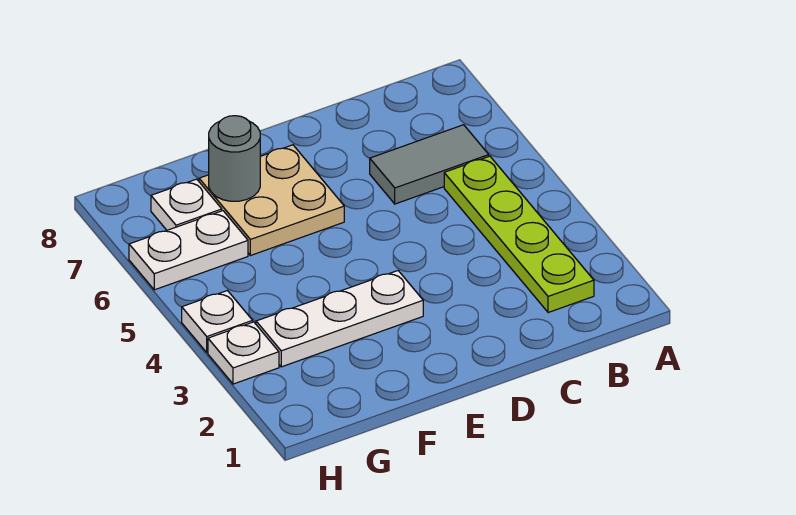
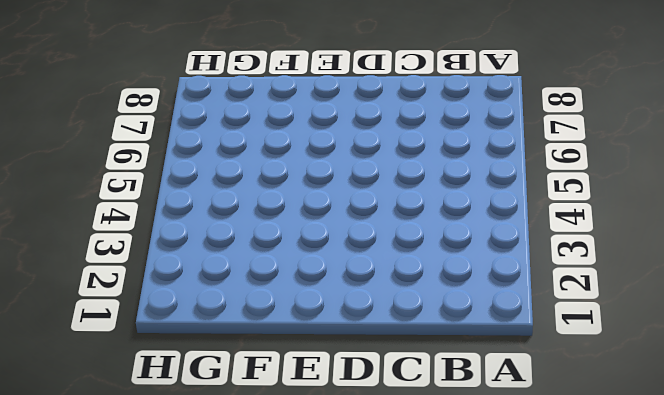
none -> lime plate B2:B5 level 1
none -> grey tile B6:C6 level 1

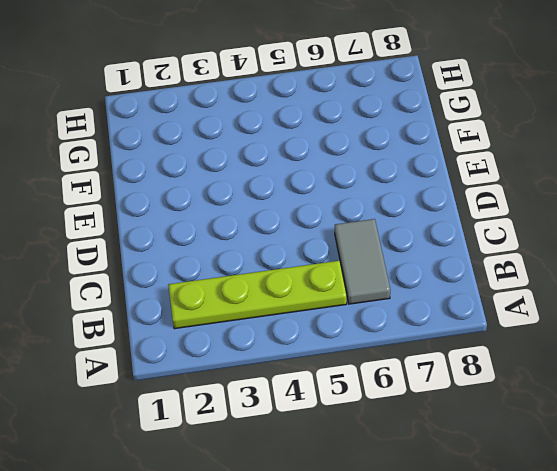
none -> white plate E3:G3 level 1
none -> tan plate E6:F7 level 1

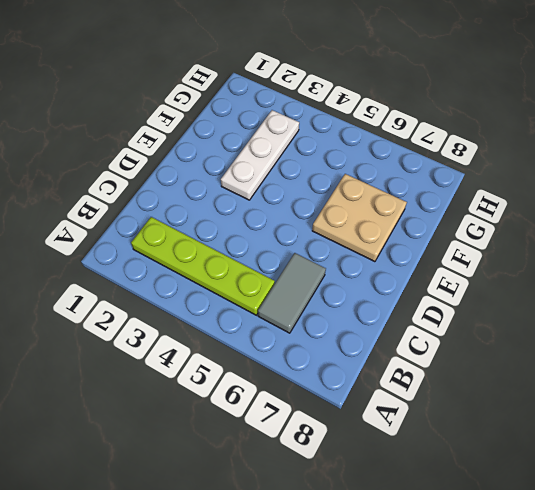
none -> white plate G6:H6 level 1
none -> white plate G7 level 1

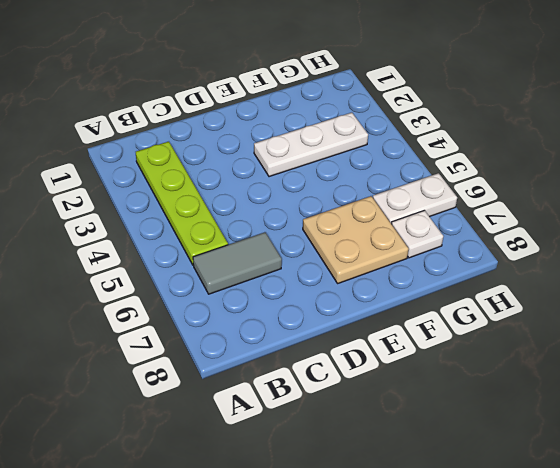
none -> white plate H3 level 1
none -> white plate H4 level 1

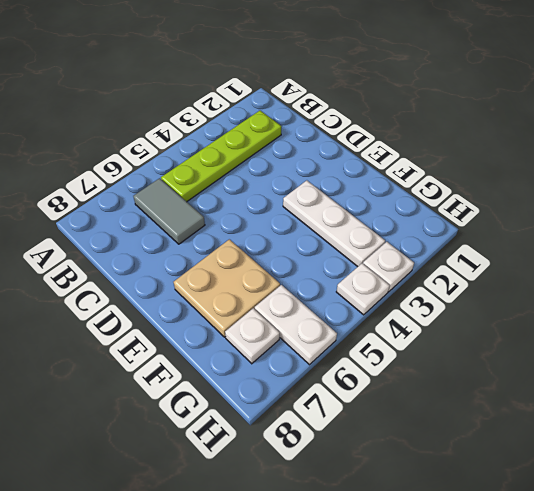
none -> grey round brick F7 level 2

